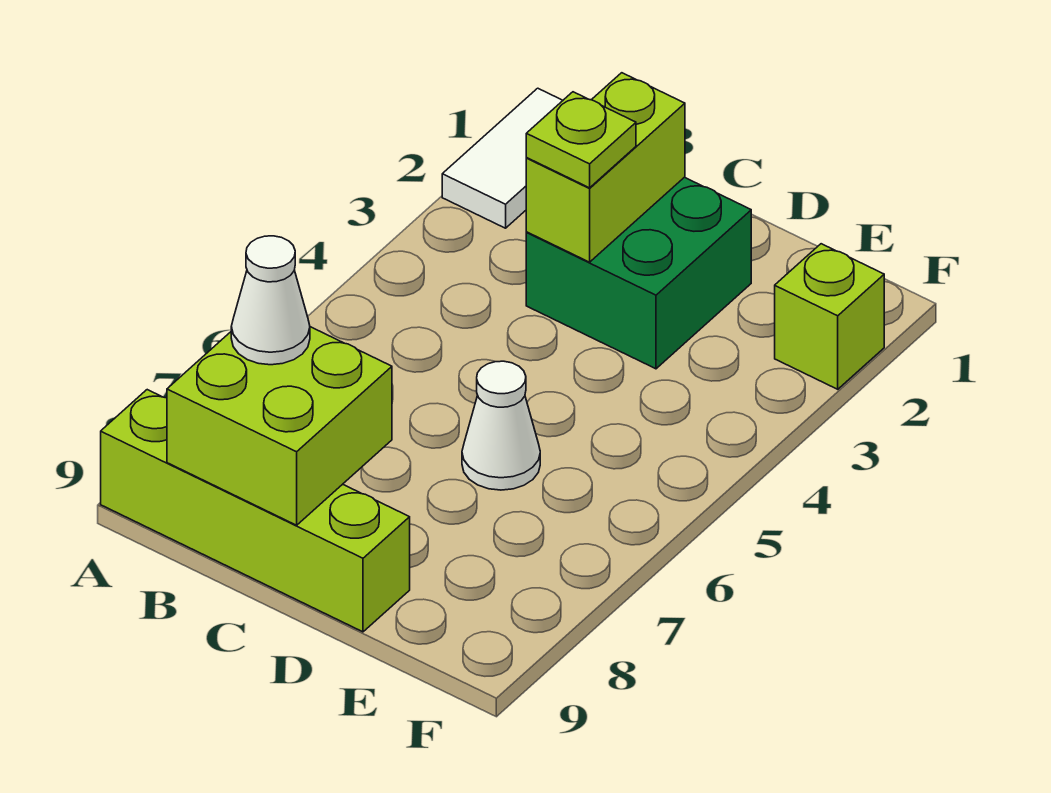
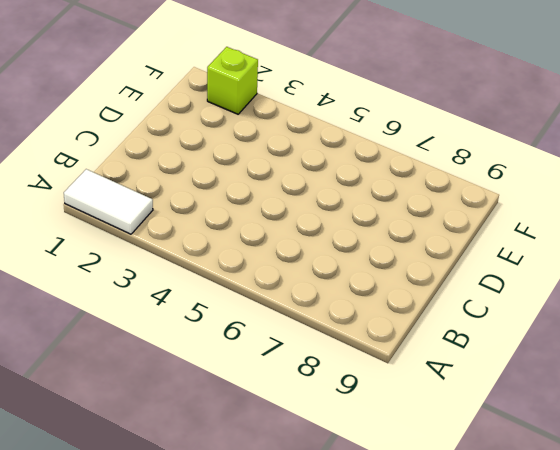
none -> lime brick A9:D9 level 1
none -> green brick C2:D3 level 1

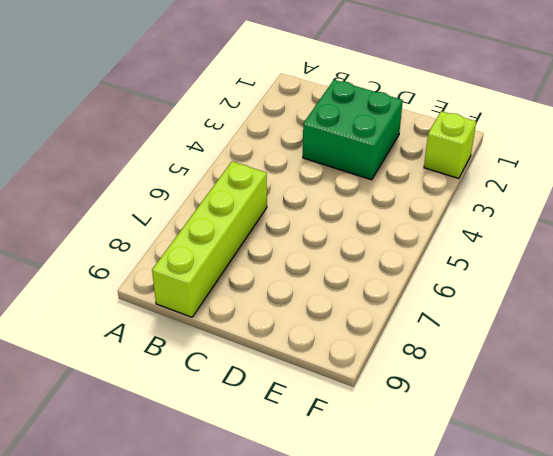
lime brick B6:B9 level 1 -> lime brick A9:D9 level 1
none -> white tile A1:A2 level 1
none -> white cone D6 level 1

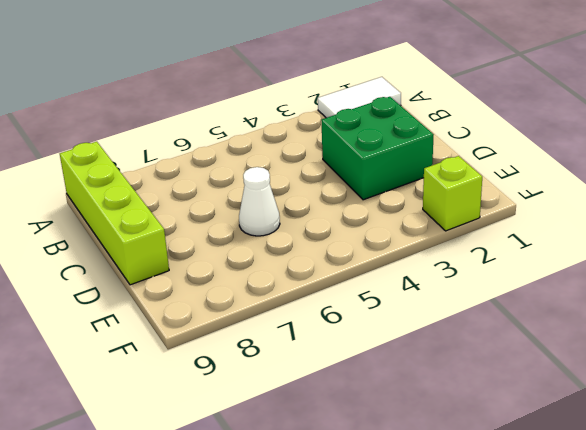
none -> lime brick B8:C9 level 2
none -> lime brick C2:C3 level 2

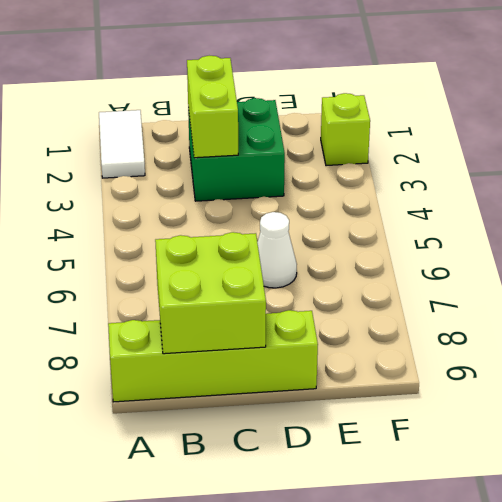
none -> white cone B8 level 3
none -> lime plate C3 level 3

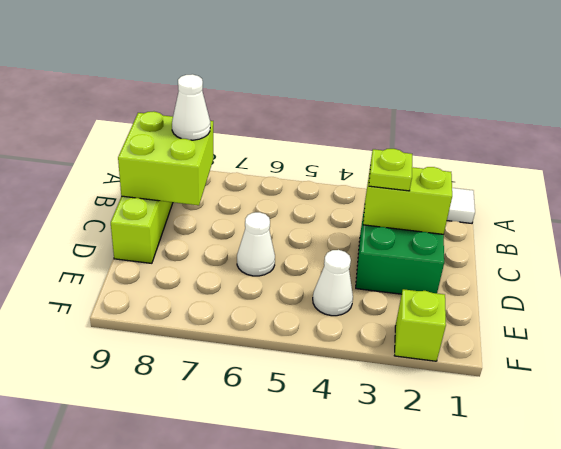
white cone E4 level 1 -> none

